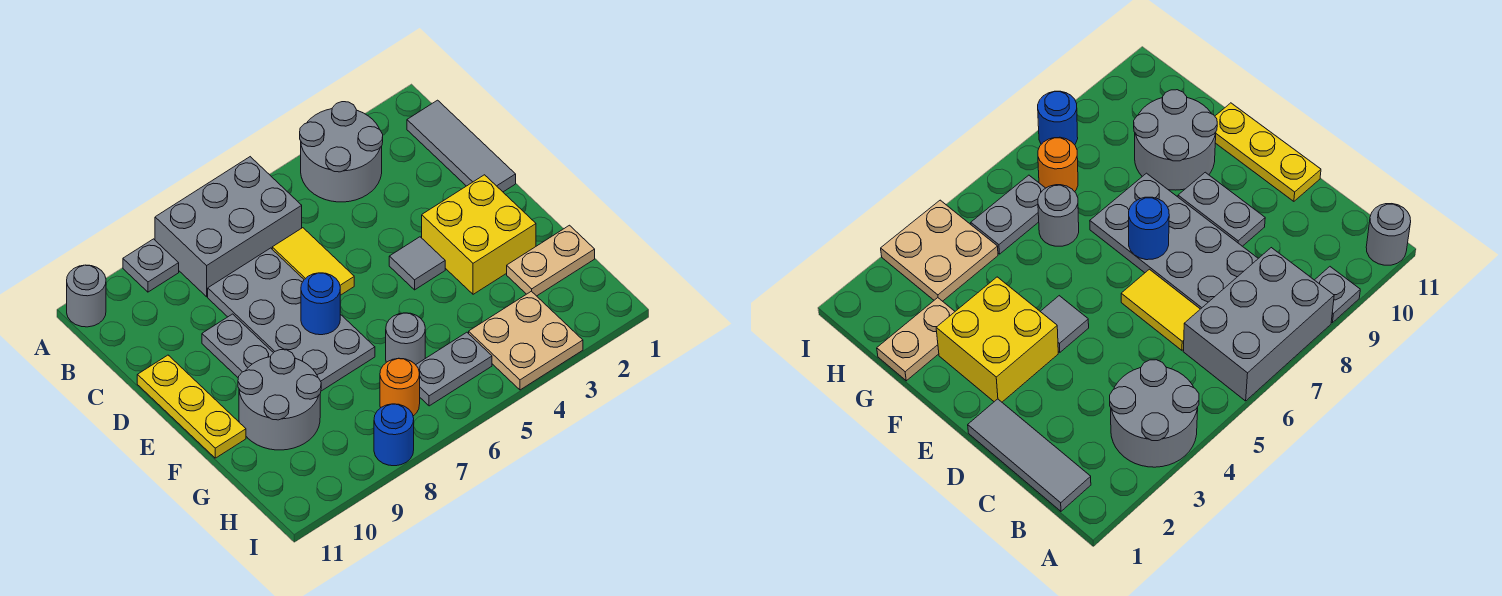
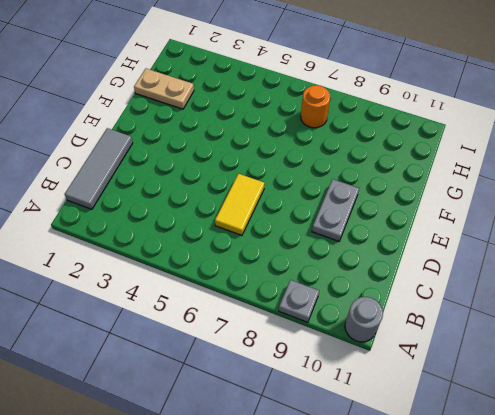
none -> grey round brick A3:B4 level 1
none -> grey brick A6:B8 level 1
none -> grey plate C7:F8 level 1

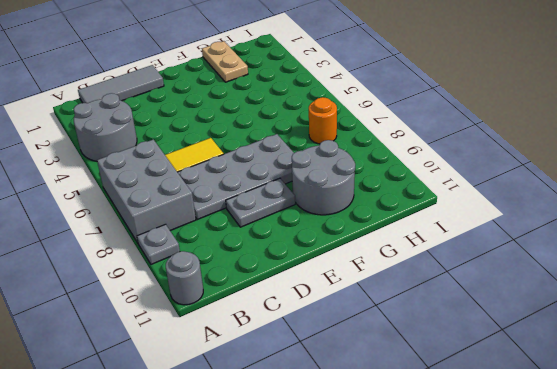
none -> yellow plate D11:F11 level 1
none -> yellow brick E2:F3 level 1
none -> grey tile E4 level 1

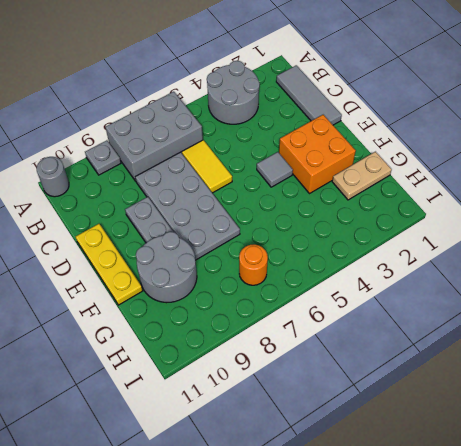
orange brick E2:F3 level 1 -> yellow brick E2:F3 level 1
none -> grey round brick G6 level 1
none -> tan plate H3:I4 level 1
none -> grey plate H5:H6 level 1

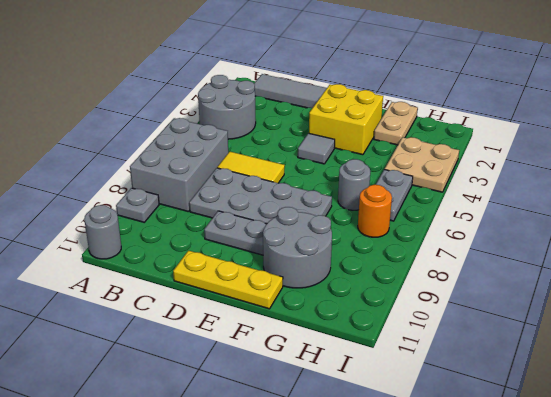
none -> blue round brick I8 level 1
none -> blue round brick E7 level 2

